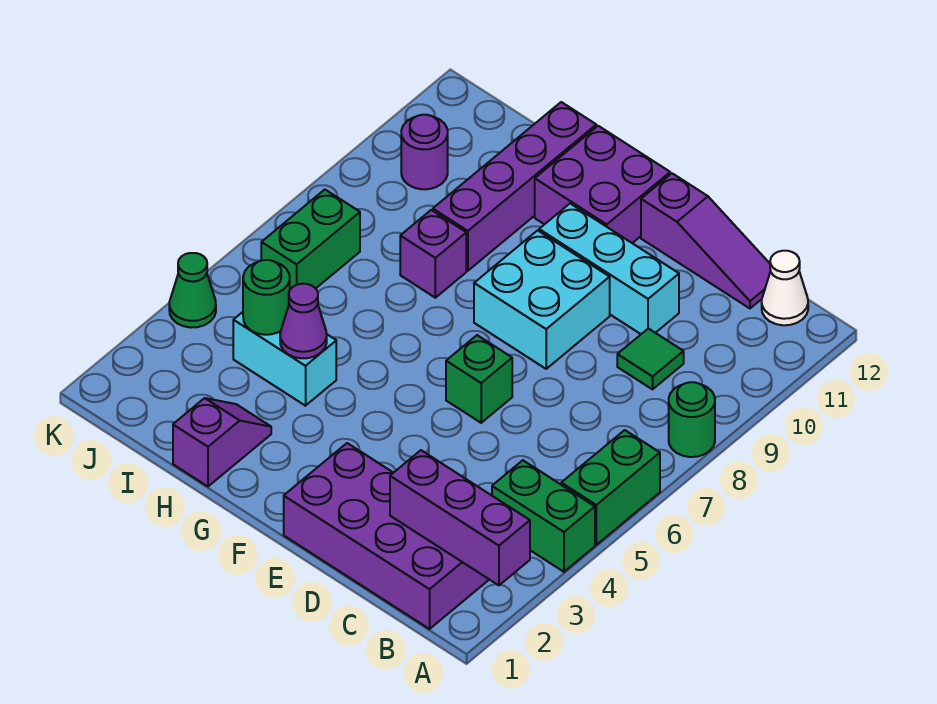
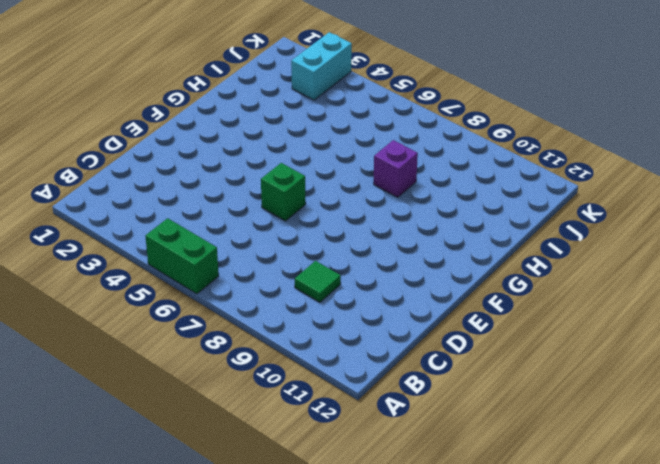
cyan brick J3:K3 level 1 -> cyan brick H4:I4 level 1
none -> green brick A4:B4 level 1
none -> green round brick A8 level 1
none -> purple brick B1:E2 level 1

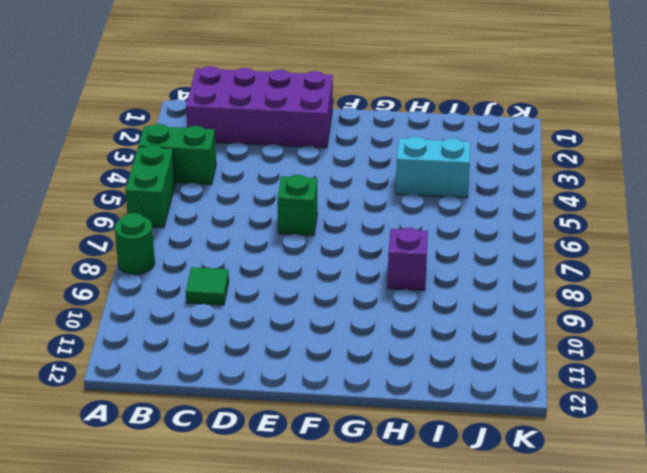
none -> white cone B12 level 1
none -> purple slope C12:E12 level 1 top E
none -> cyan brick D10:F10 level 1

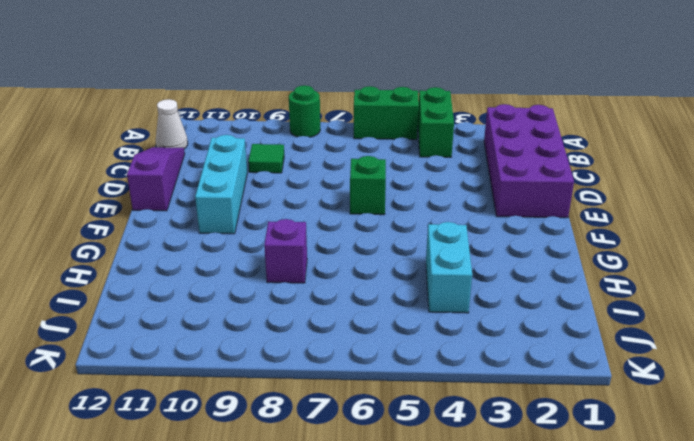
none -> cyan brick E8:F9 level 1
none -> purple brick F11:G12 level 1
none -> purple slope H1:H2 level 1 top 1

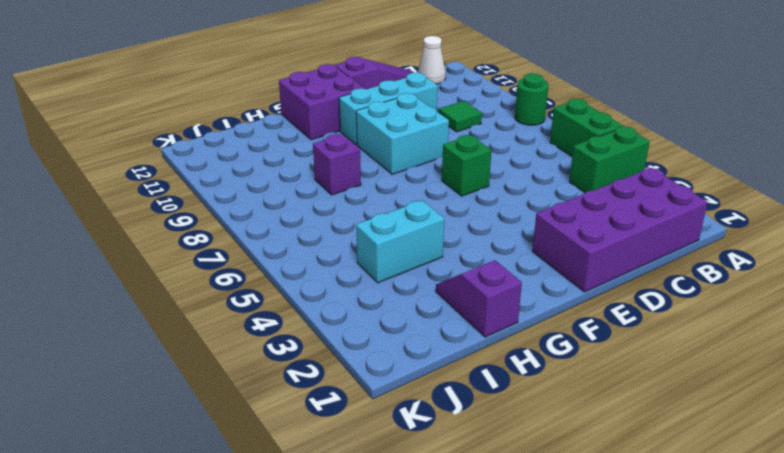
none -> purple brick H9:H12 level 1
none -> green brick J6:J7 level 1
none -> purple round brick J10 level 1

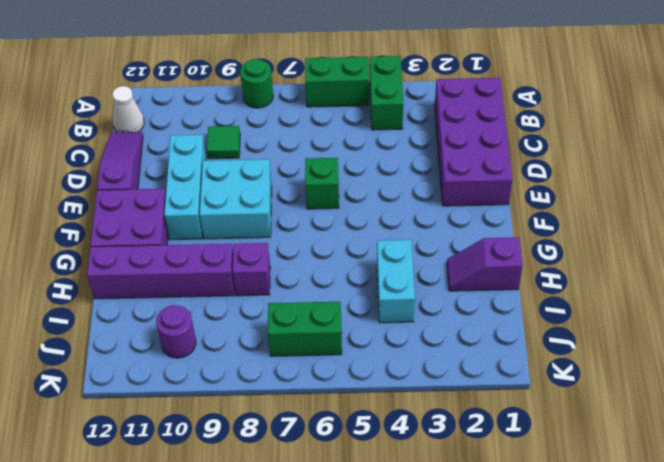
none -> green cone K4 level 1
none -> purple brick A2:C2 level 2
none -> purple cone H4 level 2

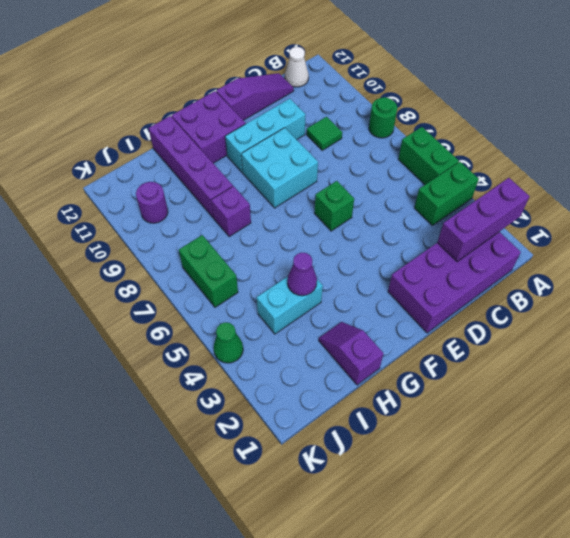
none -> green round brick I4 level 2

